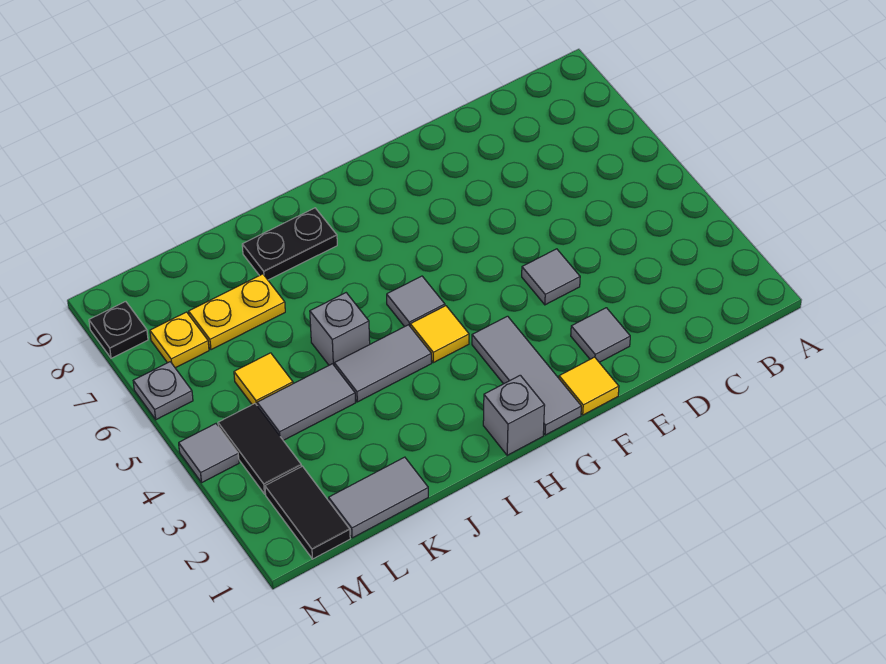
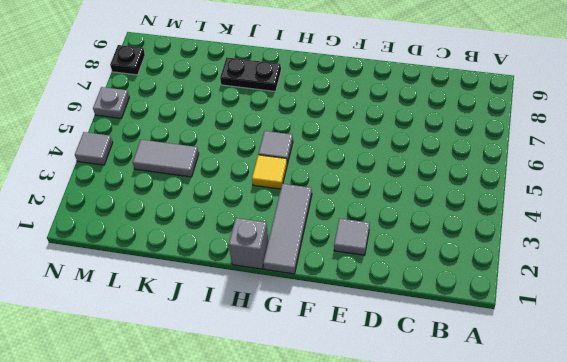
none -> grey tile E4 level 1
none -> yellow tile F1 level 1
none -> grey tile I4:J4 level 1

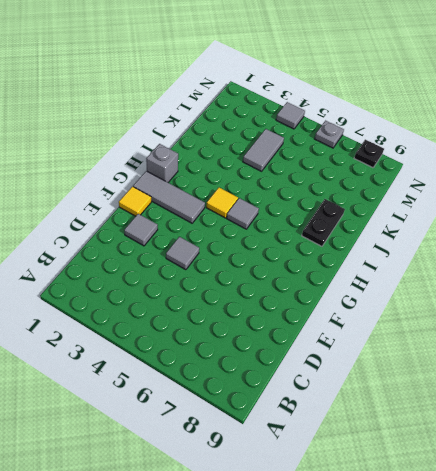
none -> grey tile I4:J4 level 1
none -> grey brick J5 level 1
none -> grey tile K1:L1 level 1

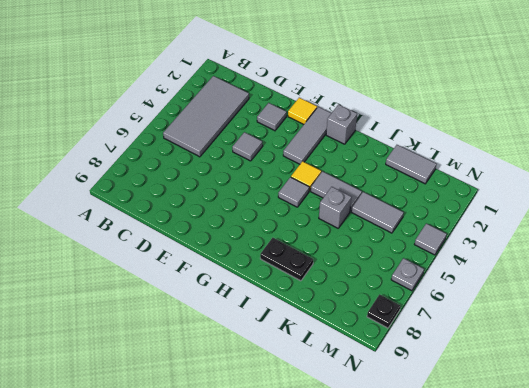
grey tile B2:C5 level 1 -> none
none -> yellow plate K7:L7 level 1
none -> yellow tile L5 level 1
none -> black tile M1:M2 level 1

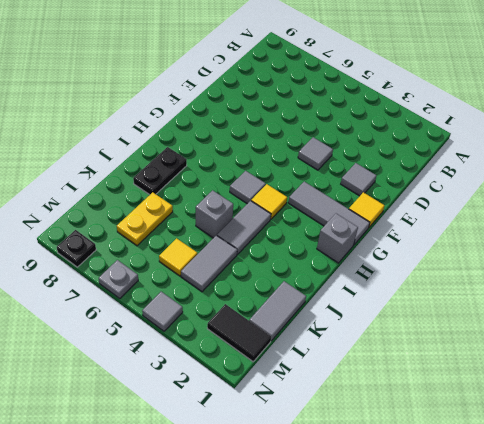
none -> black tile M3:M4 level 1
none -> yellow plate M7 level 1

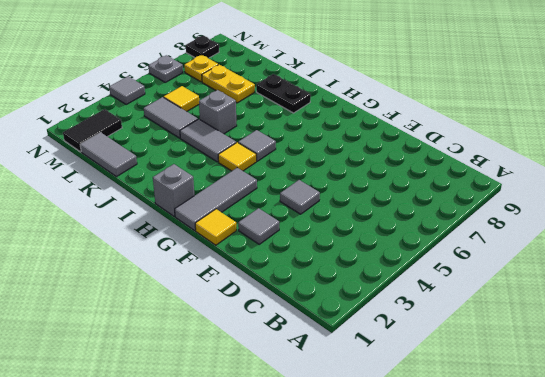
none -> black tile M3:M4 level 1

